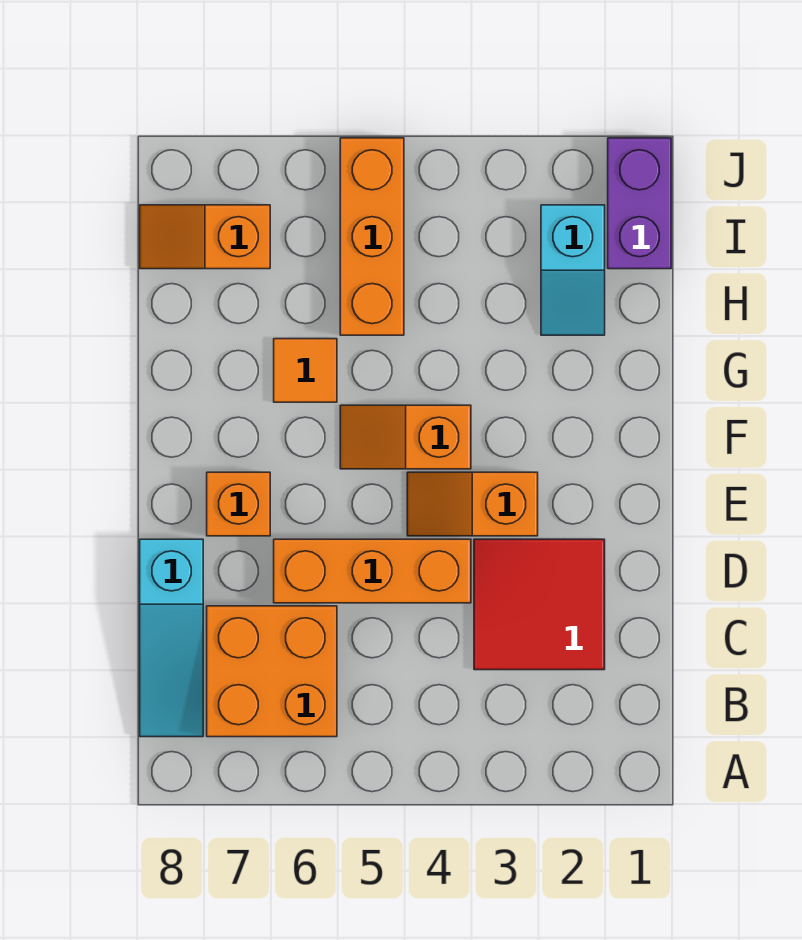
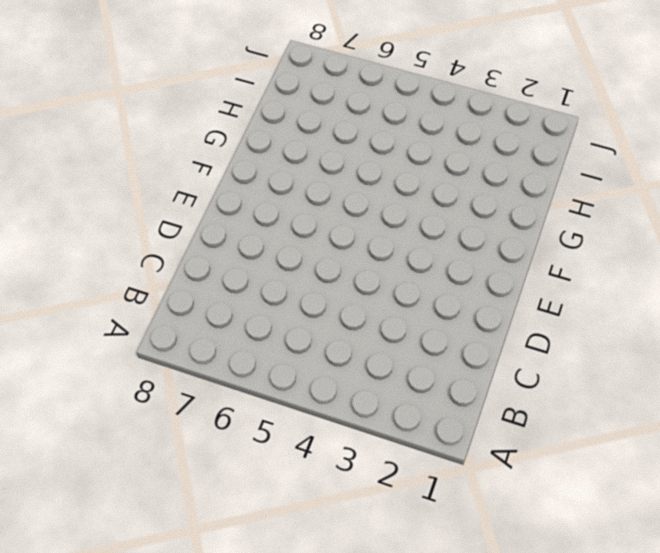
none -> orange brick B6:C7 level 1
none -> cyan slope B8:D8 level 1 top D
none -> red tile C2:D3 level 1

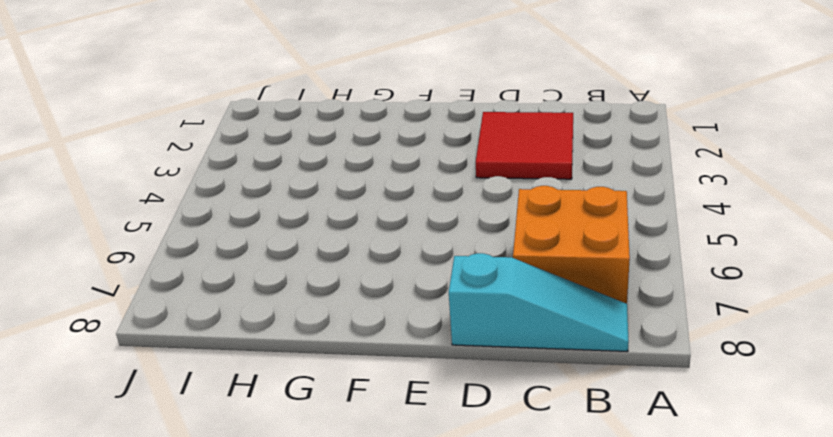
none -> orange brick D4:D6 level 1
none -> orange slope E3:E4 level 1 top 3
none -> orange brick E7 level 1

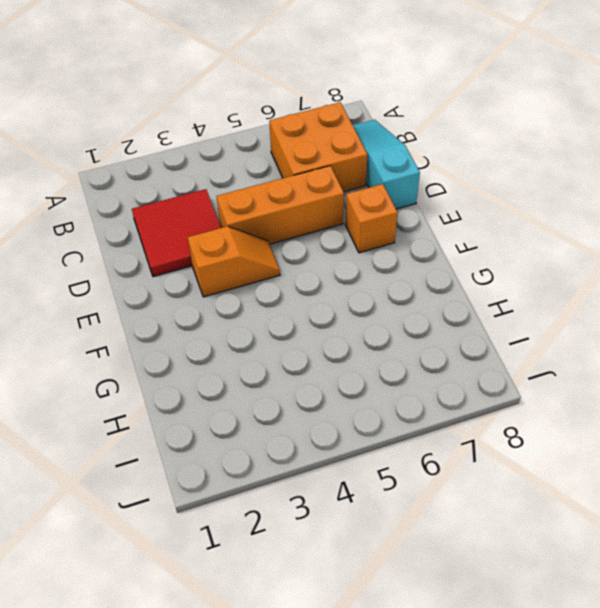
none -> orange slope F4:F5 level 1 top 4
none -> orange tile G6 level 1
none -> cyan slope H2:I2 level 1 top I

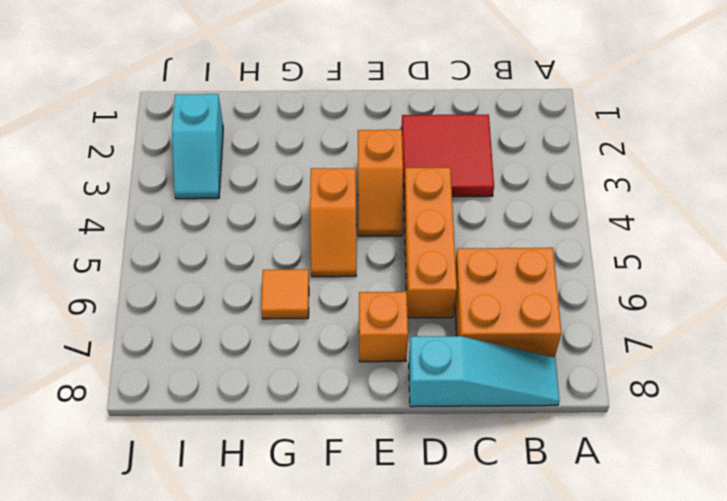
cyan slope I2:I3 level 1 top 2 -> cyan slope H2:I2 level 1 top I
none -> orange brick H5:J5 level 1
none -> purple brick I1:J1 level 1
none -> orange slope I7:I8 level 1 top 7

